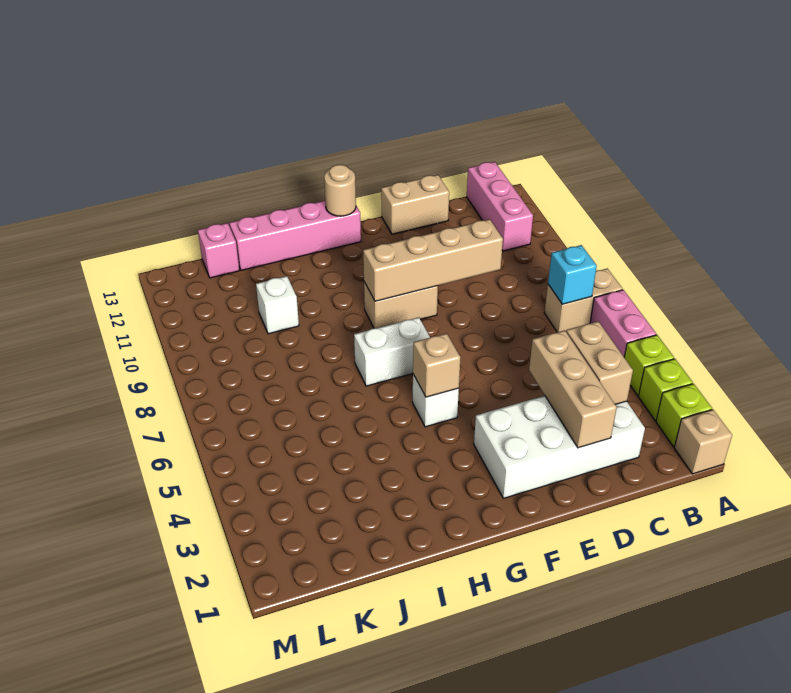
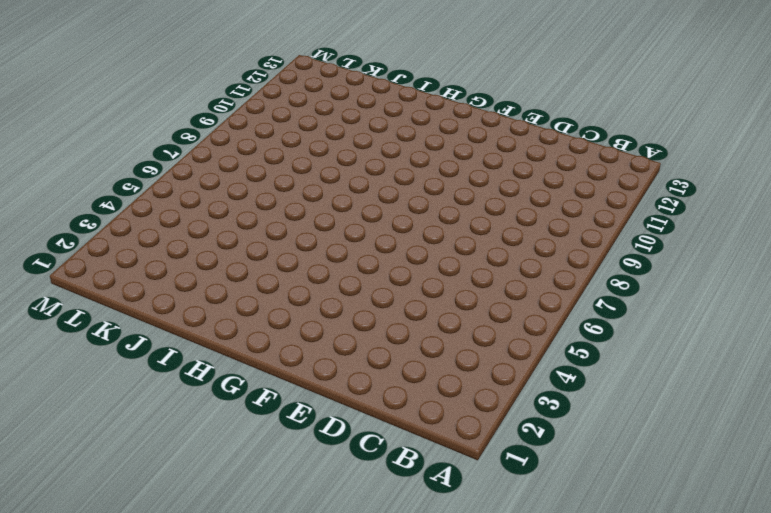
none -> tan brick A1 level 1
none -> lime brick A2 level 1
none -> lime brick A3 level 1

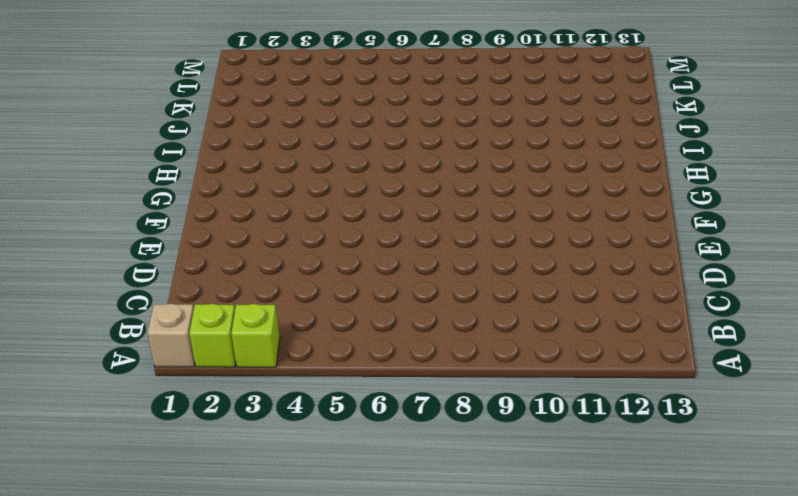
none -> lime brick A4 level 1
none -> pink brick A5:A6 level 1
none -> tan brick A7:B7 level 1

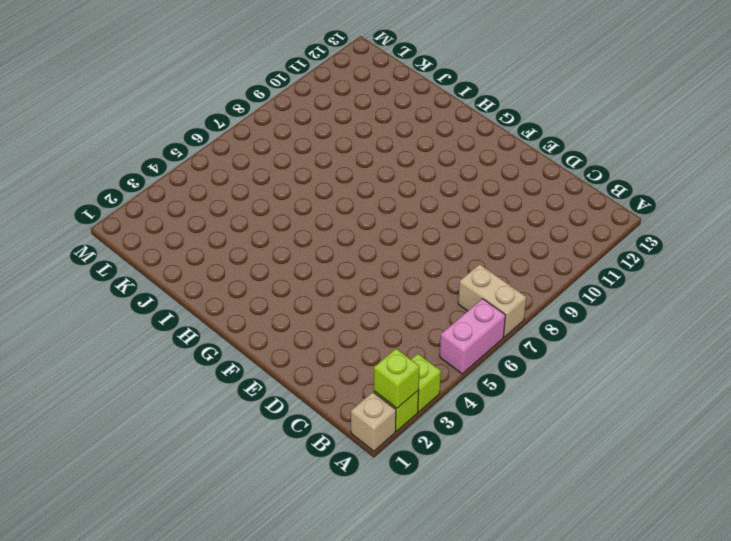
lime brick A2 level 2 -> lime brick A4 level 1
none -> pink brick B11:B13 level 1
none -> white brick C2:F3 level 1
none -> tan brick D13:E13 level 1

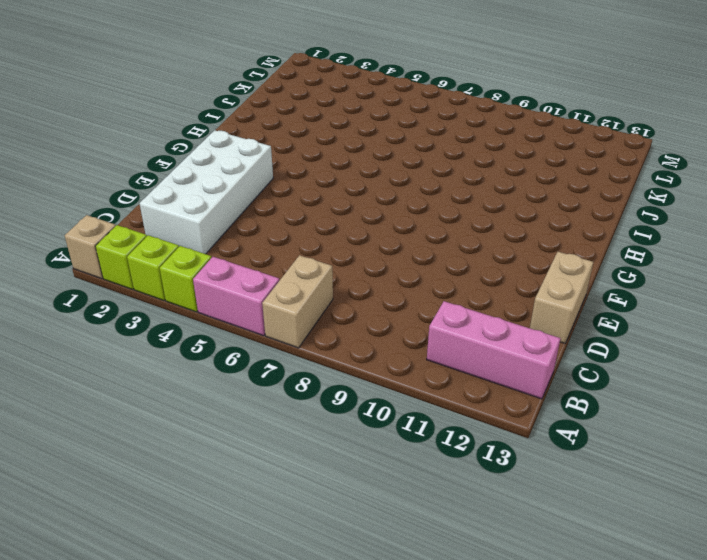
none -> tan brick F9:G9 level 1
none -> white brick G5 level 1
none -> white brick G7:H7 level 1

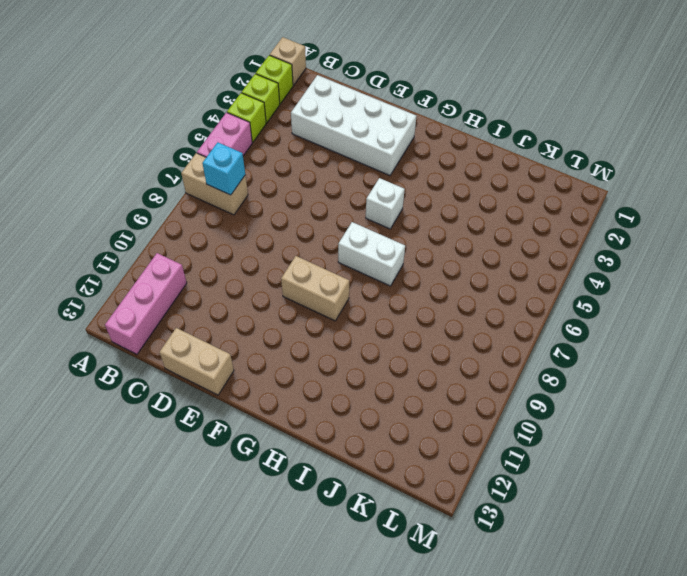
none -> pink brick G13:J13 level 1
none -> white brick J10 level 1
none -> pink brick K13 level 1

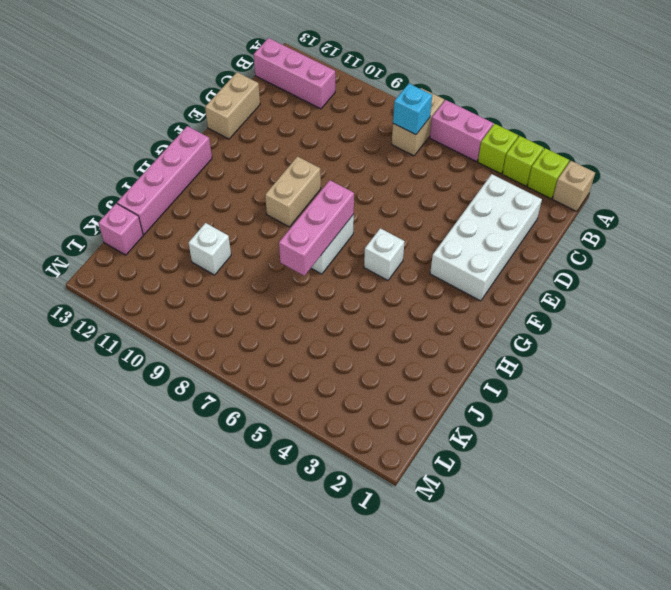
pink brick G7:I7 level 2 -> none
none -> tan brick C3:C4 level 2
none -> tan brick D2:D4 level 2
none -> tan brick D9:G9 level 2

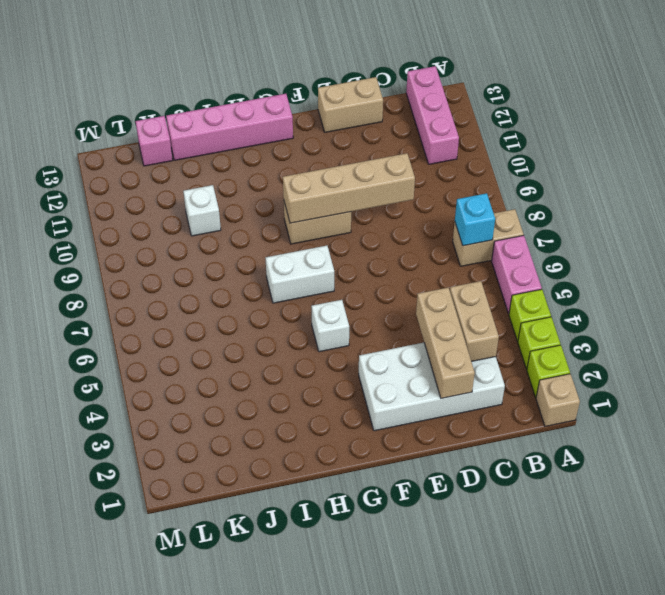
none -> tan brick G5 level 2
none -> tan round brick G13 level 2

